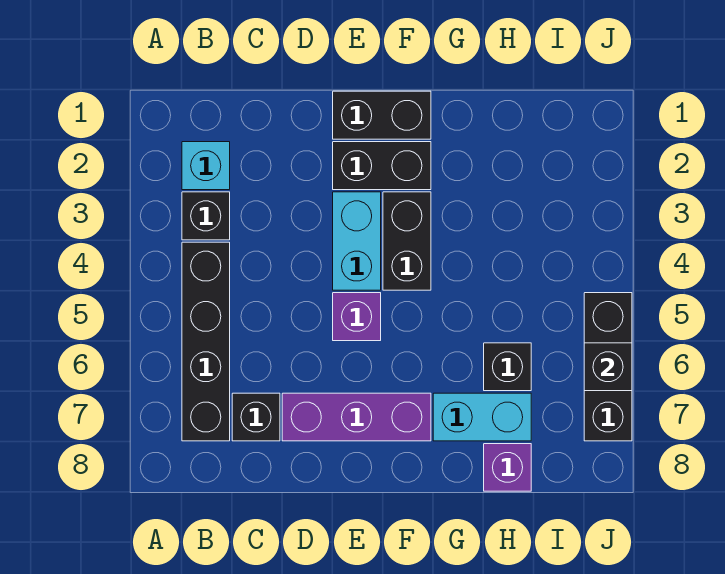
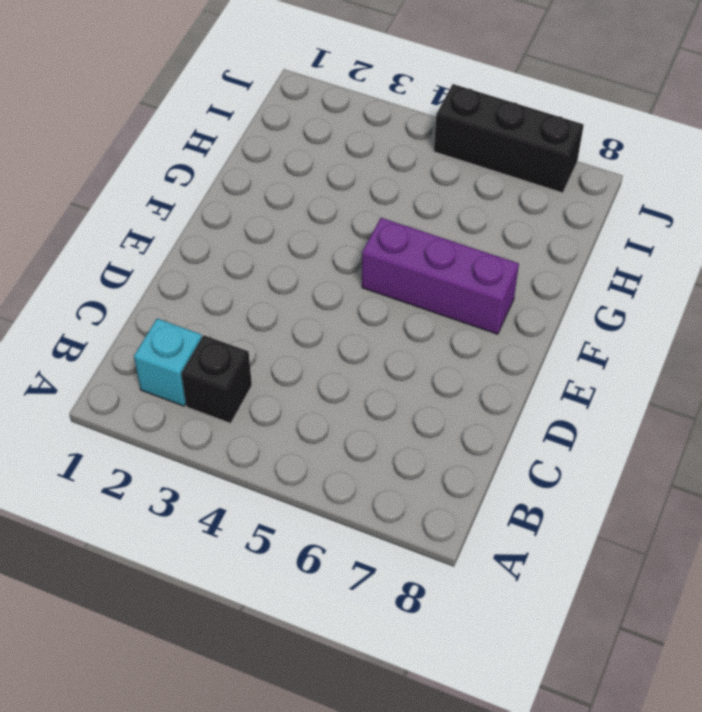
purple brick F5:F7 level 1 -> purple brick D7:F7 level 1
none -> black brick B4:B7 level 1
none -> black brick C7 level 1
none -> black brick E1:F1 level 1

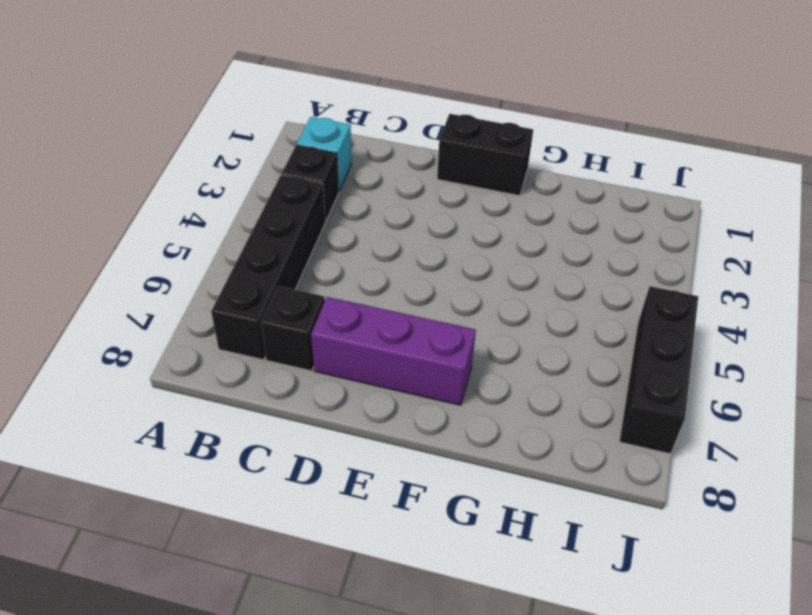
none -> black brick E2:F2 level 1
none -> cyan brick E3:E4 level 1
none -> purple brick E5 level 1

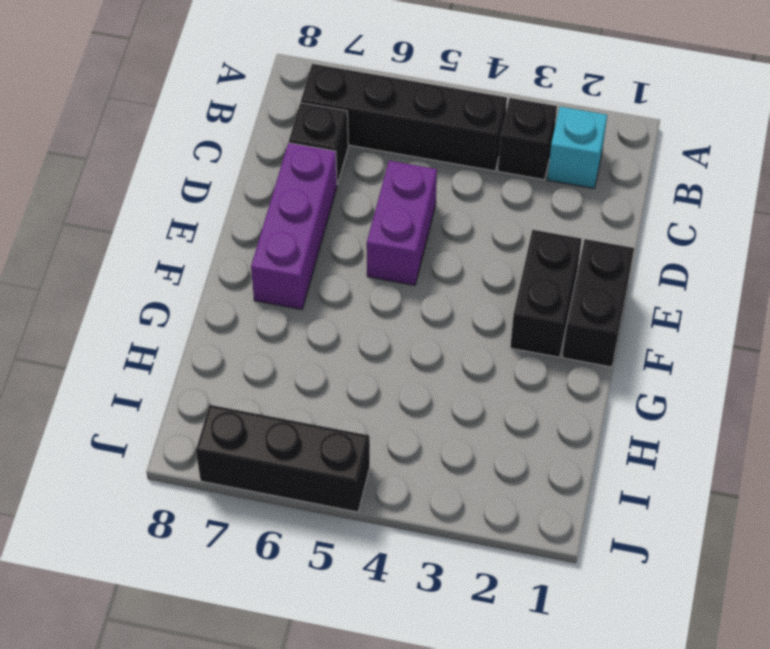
purple brick D5:E5 level 1 -> purple brick E5 level 1
none -> cyan brick E3:E4 level 1
none -> black brick F3:F4 level 1
none -> cyan brick G7:H7 level 1

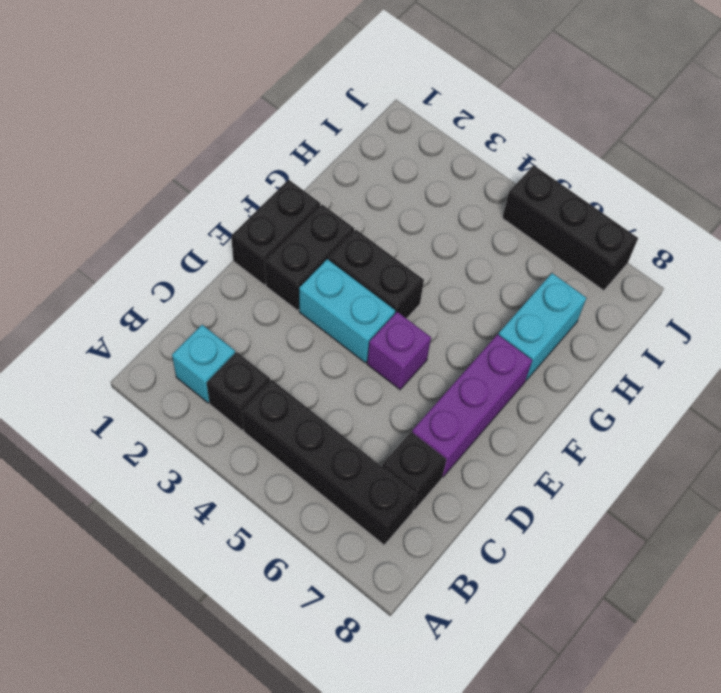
none -> black brick H6 level 1
none -> purple brick H8 level 1
none -> black brick J6 level 2

